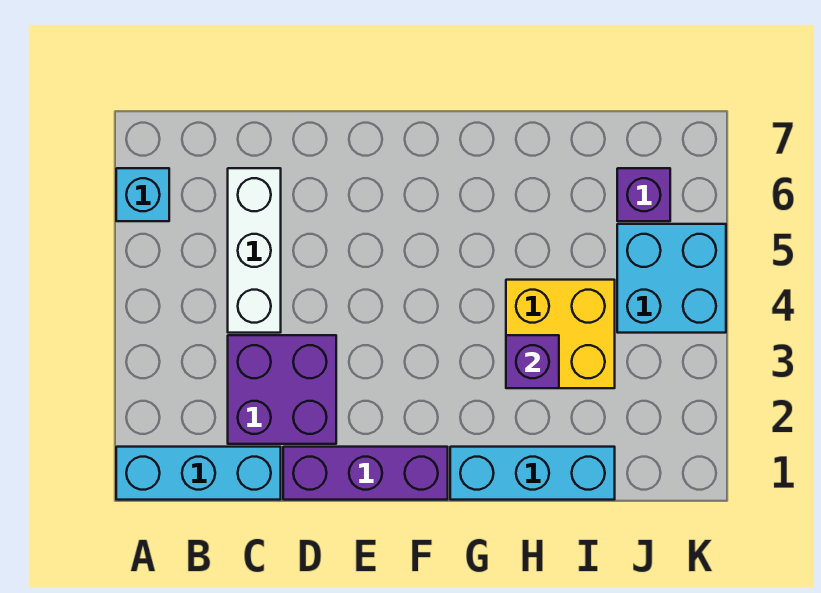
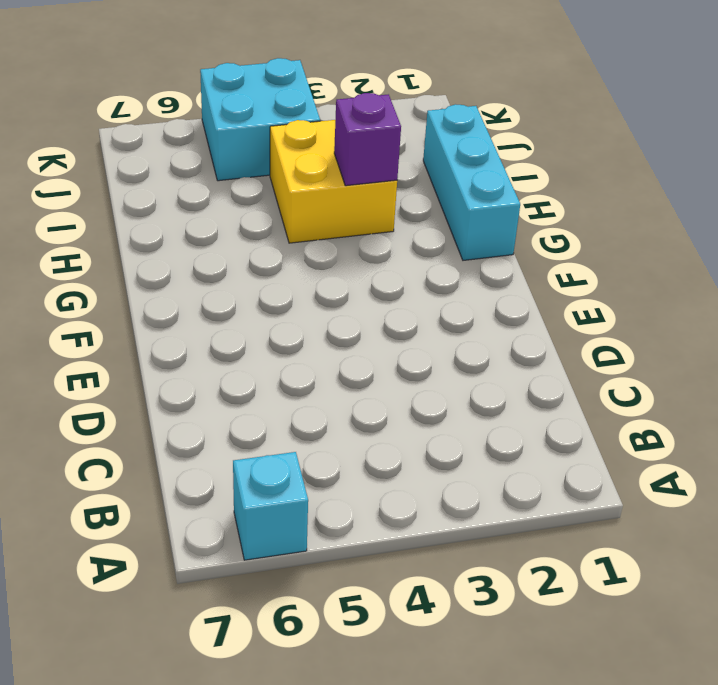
none -> cyan brick A1:C1 level 1
none -> purple brick C2:D3 level 1

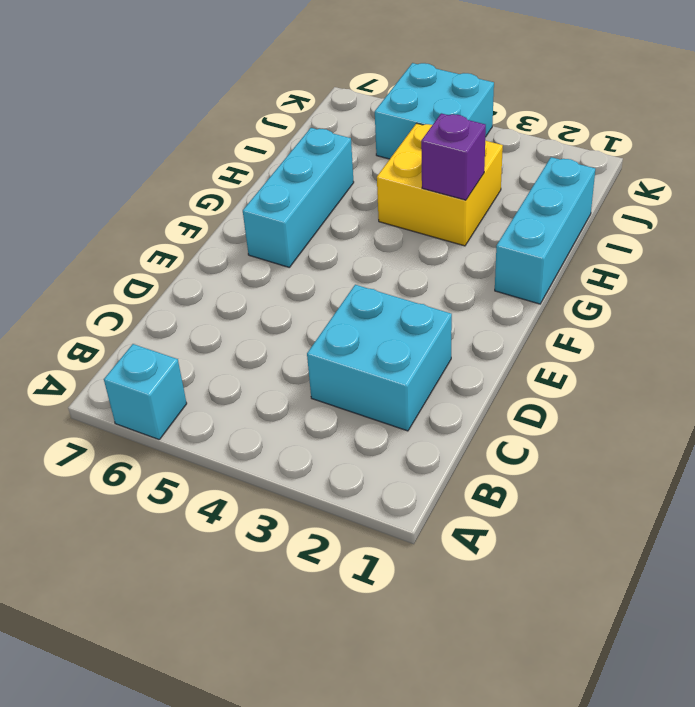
cyan brick C2:D3 level 1 -> purple brick C2:D3 level 1
cyan brick F6:H6 level 1 -> cyan brick A1:C1 level 1
none -> white brick C4:C6 level 1
none -> purple brick D1:F1 level 1

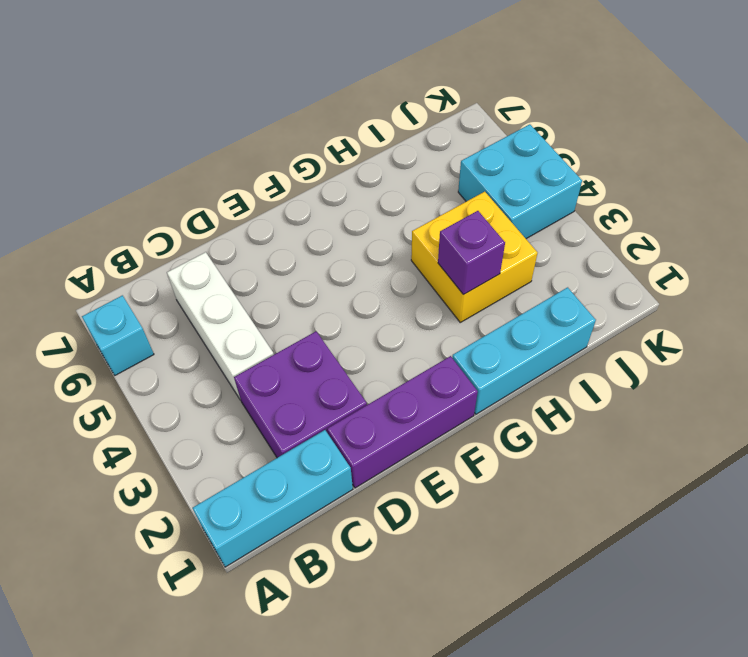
none -> purple brick J6 level 1

